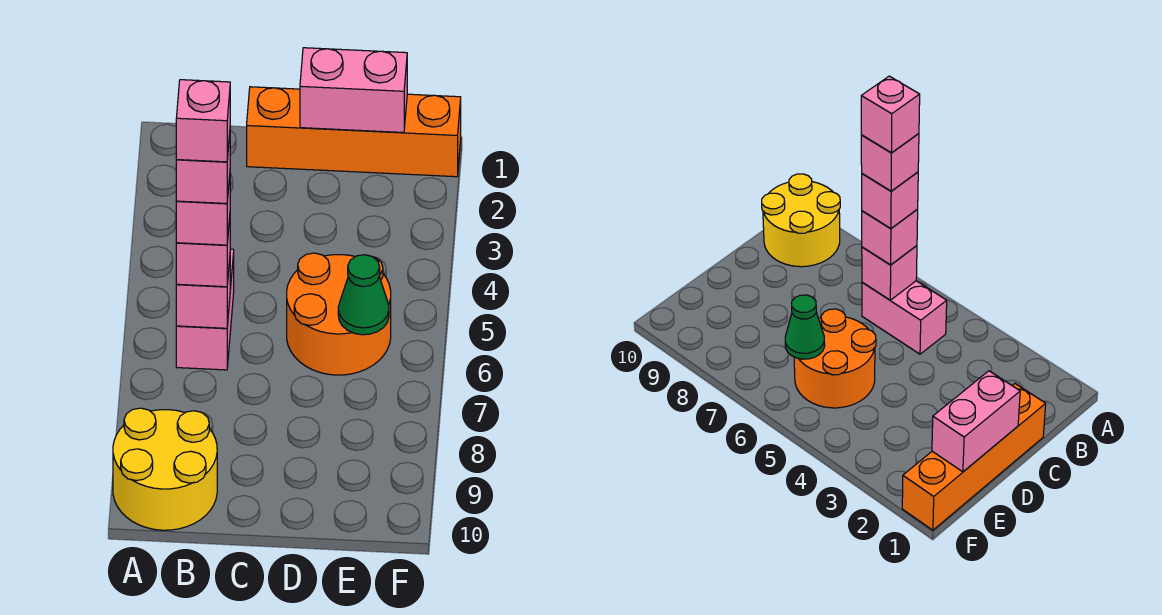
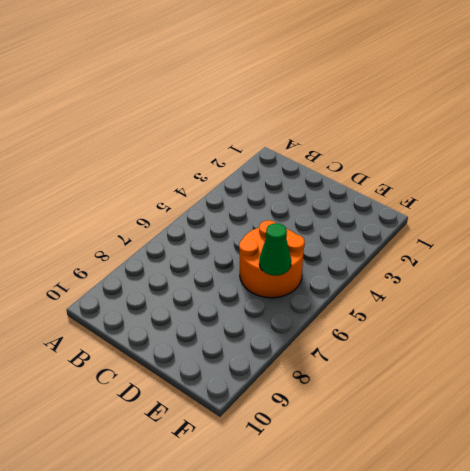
none -> yellow round brick A9:B10 level 1
none -> pink brick B5:B6 level 1

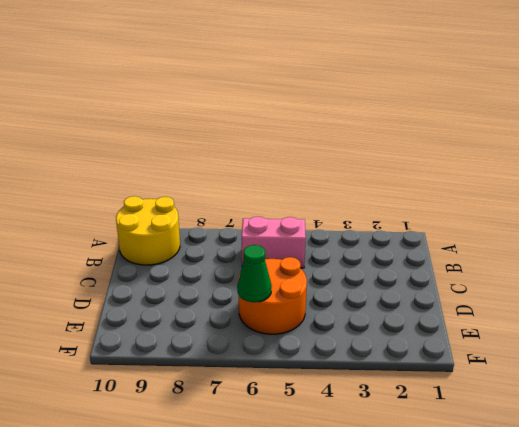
none -> orange brick C1:F1 level 1
none -> pink brick B6 level 2

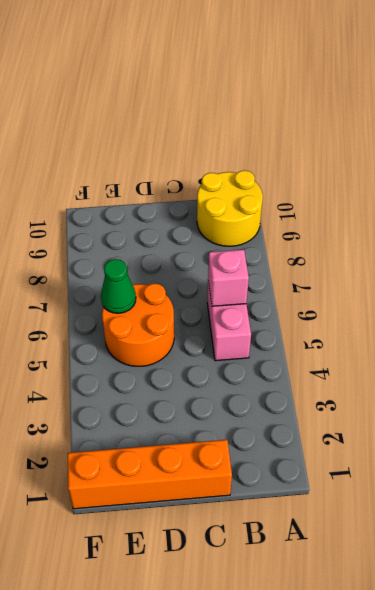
none -> pink brick D1:E1 level 2
none -> pink brick B6 level 3

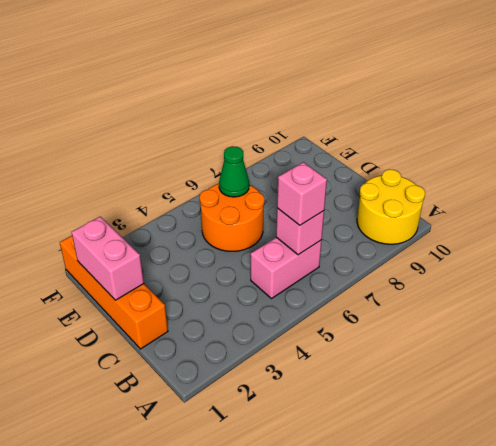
none -> pink brick B6 level 4
none -> pink brick B6 level 5

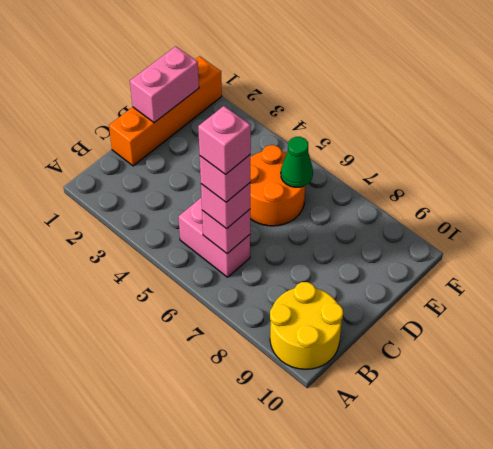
none -> pink brick B6 level 6

